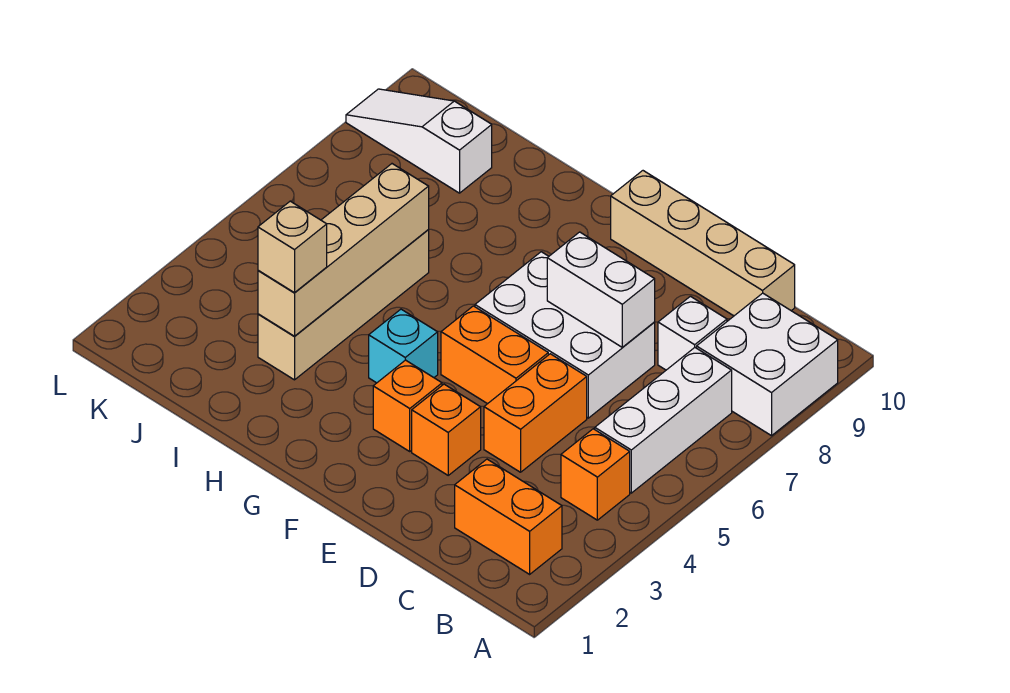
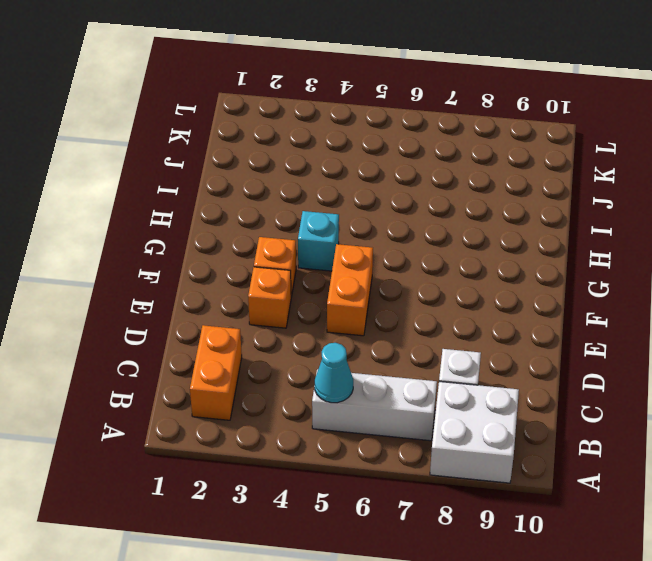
cyan cone B5 level 2 -> none
none -> orange brick B4 level 1
none -> tan brick C10:F10 level 1
none -> orange brick D4:D5 level 1

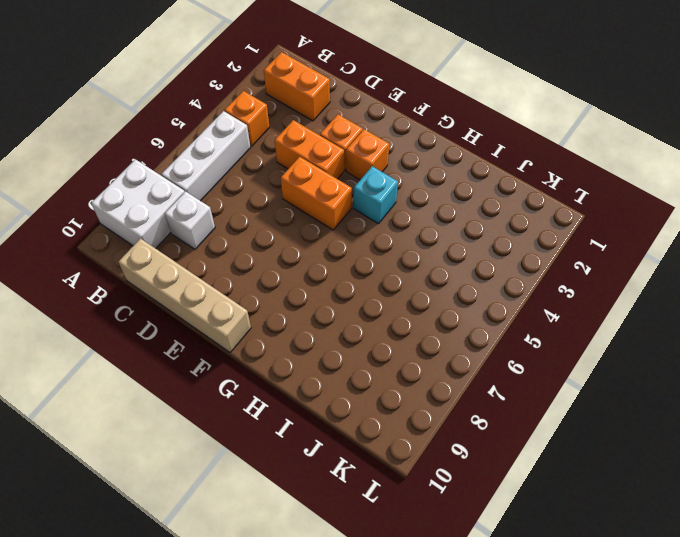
orange brick D4:E4 level 1 -> orange brick D4:D5 level 1
none -> white brick D6:F7 level 1
none -> tan brick I3:I6 level 1
none -> white slope J9:L9 level 1 top J

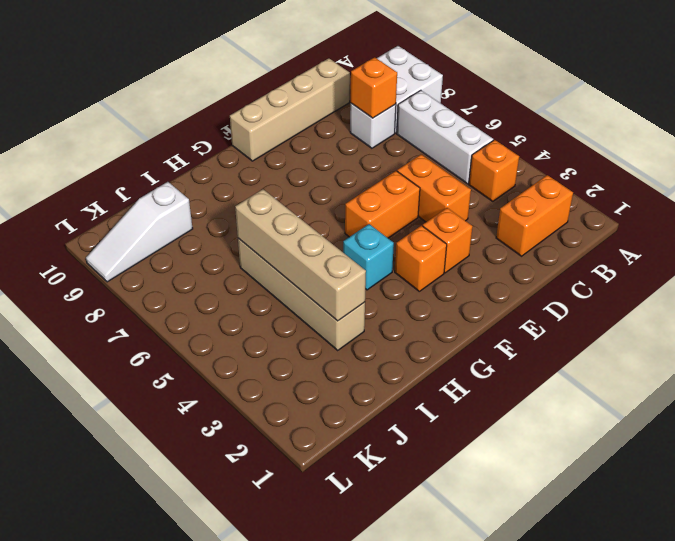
orange brick C8 level 2 -> none
none -> white brick D6:F7 level 1
none -> white brick D7:E7 level 2
none -> tan brick I3 level 3

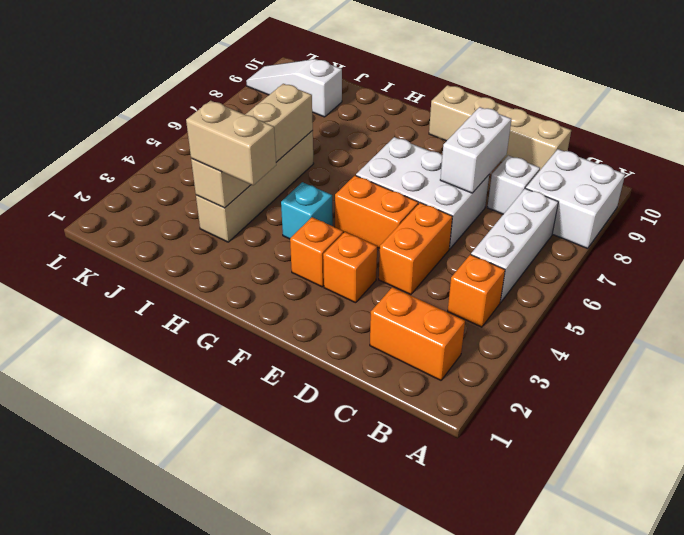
white brick D7:D8 level 2 -> white brick D7:E7 level 2
tan brick H3:I3 level 3 -> tan brick I3 level 3

